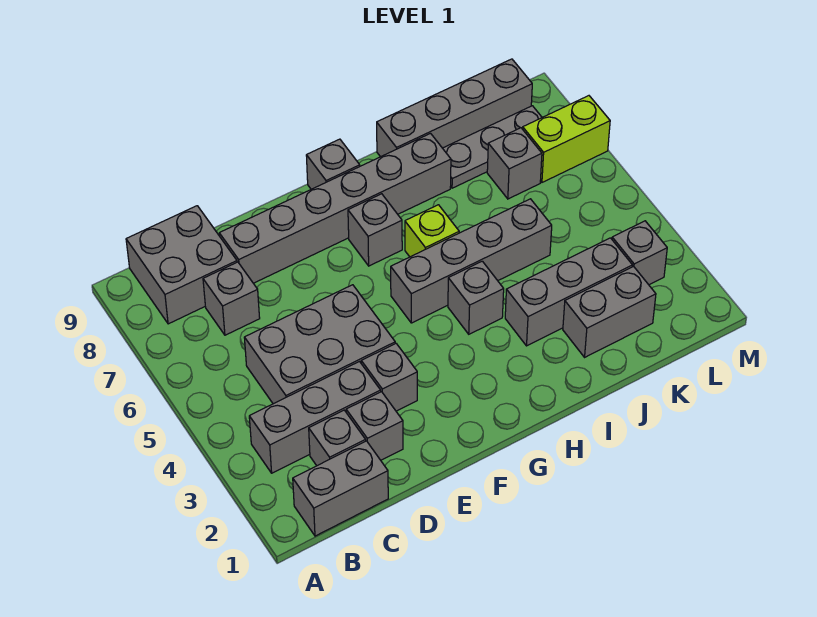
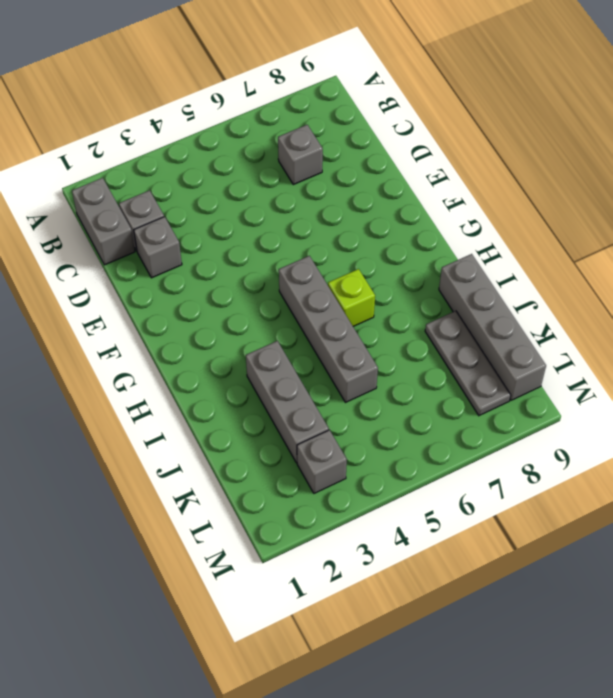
none -> grey brick B3:D3 level 1
none -> grey brick B8:C9 level 1
none -> grey brick C4:E5 level 1

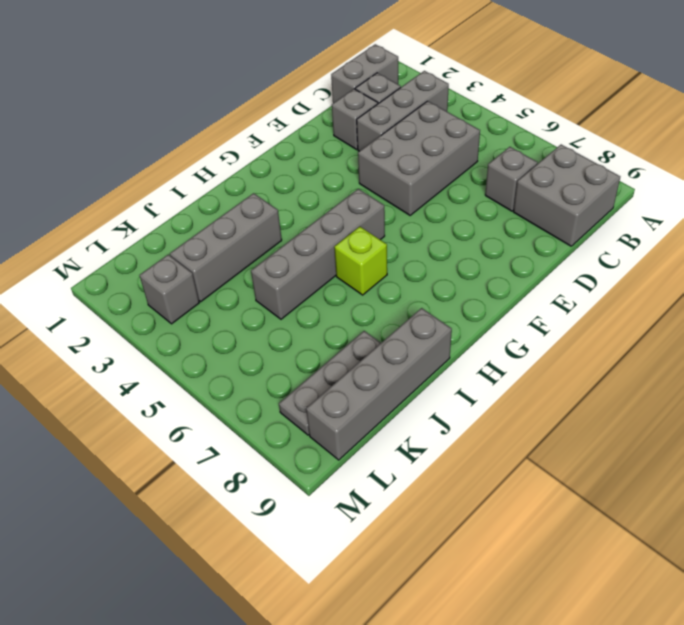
none -> grey brick D8:I8 level 1
none -> grey brick E3 level 1
none -> grey brick G7 level 1

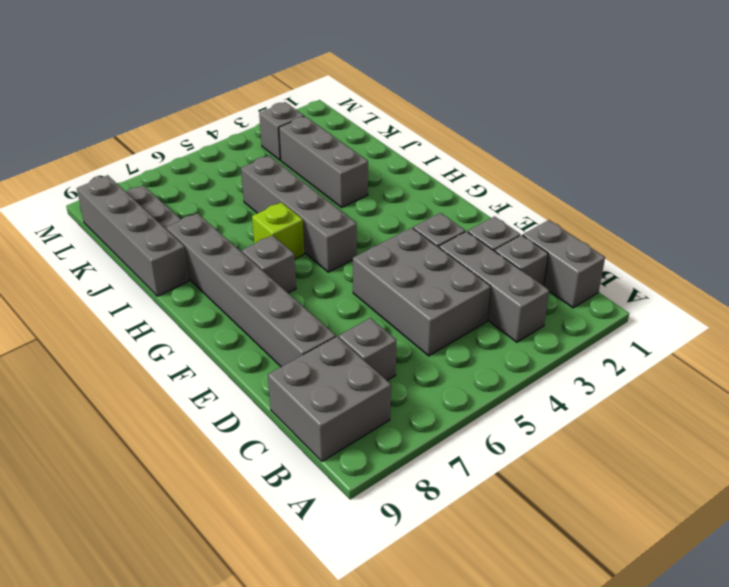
none -> grey brick G9 level 1
none -> grey brick H4 level 1
none -> grey brick J2:K2 level 1

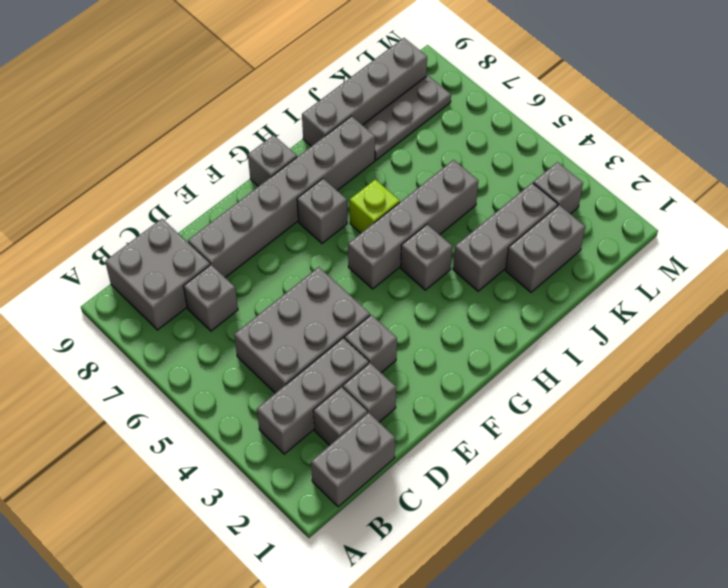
none -> grey brick K7 level 1
none -> lime brick L7:M7 level 1

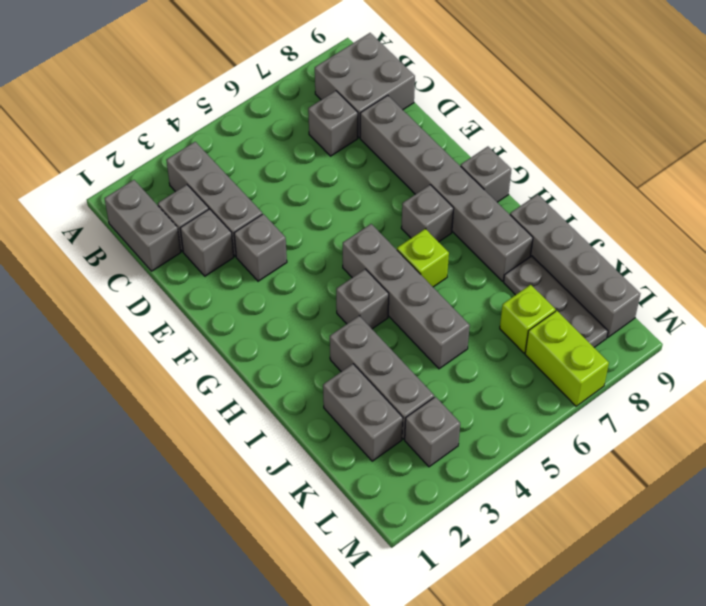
lime brick K7 level 1 -> grey brick K7 level 1
none -> grey brick C4:E5 level 1

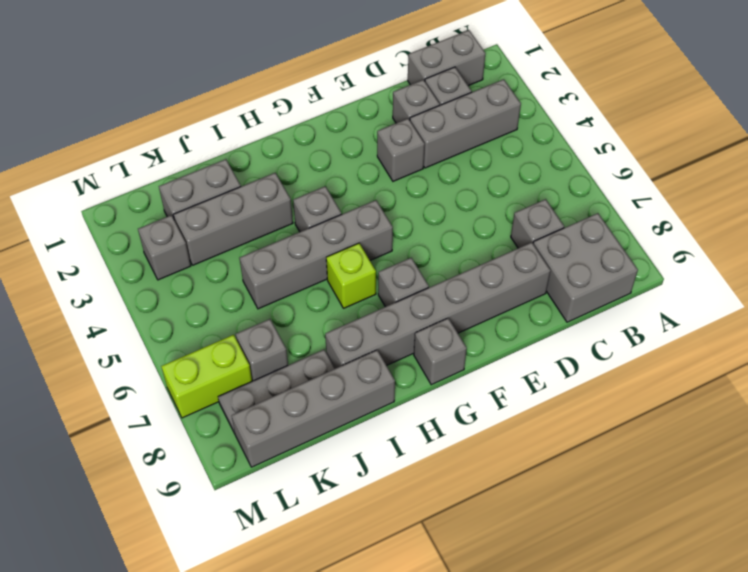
none -> grey brick C4:E5 level 1

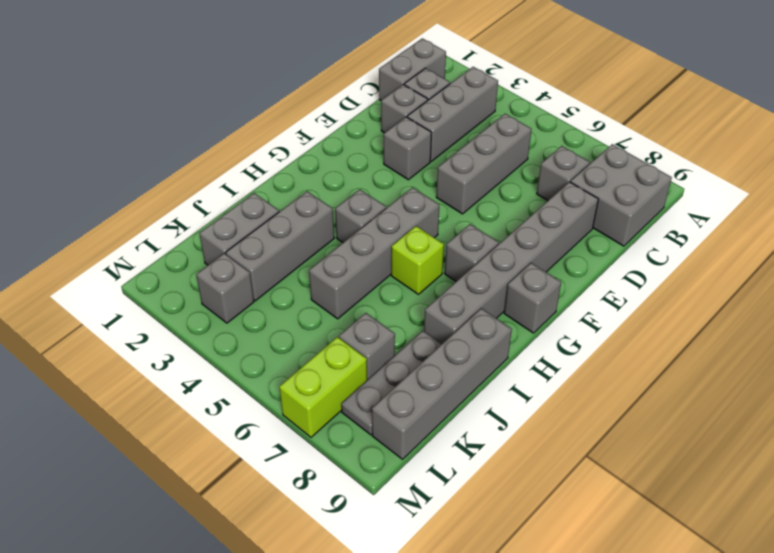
grey brick C5:E5 level 1 -> grey brick C4:E5 level 1

